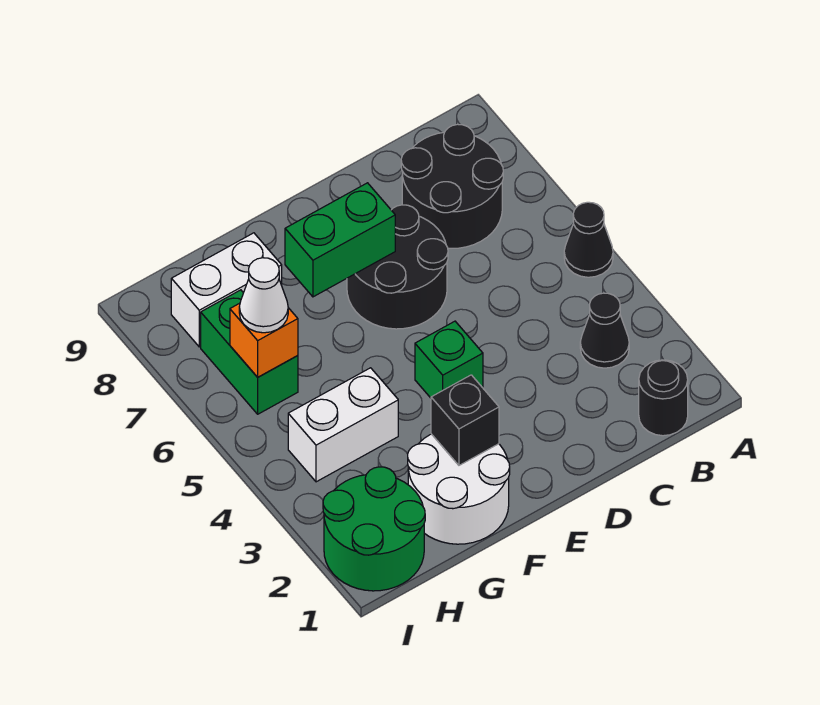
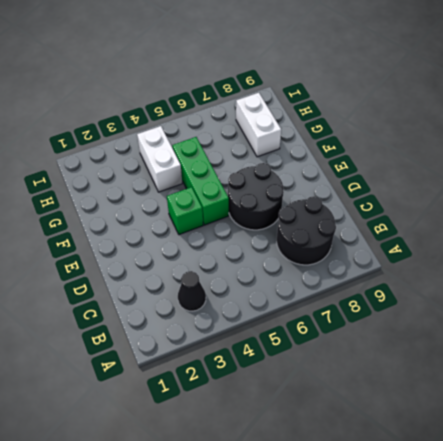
green brick E5:G5 level 1 -> none
none -> black cone A5 level 1
none -> black round brick B1 level 1
none -> white round brick F1:G2 level 1

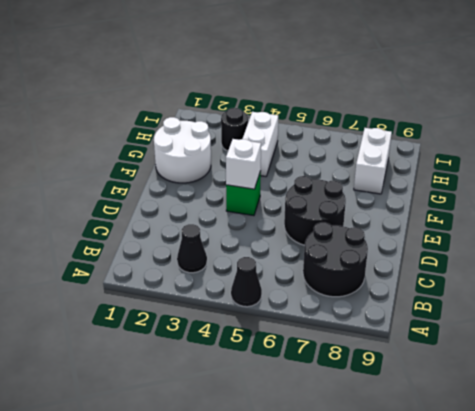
white brick E4 level 2 -> none
black round brick H3 level 1 -> black round brick B1 level 1
none -> green round brick H1:I2 level 1
none -> green brick H6:H7 level 1
none -> green brick E7:F7 level 2

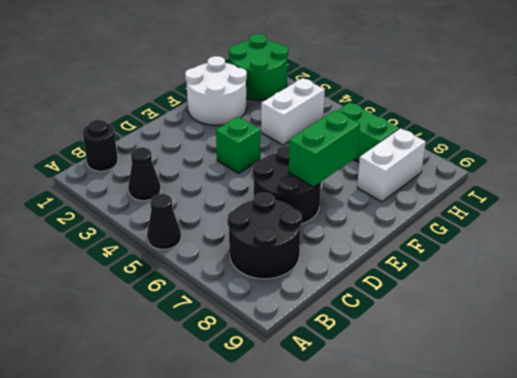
none -> black brick F2 level 2
none -> orange brick H6 level 2
none -> white cone H6 level 3

